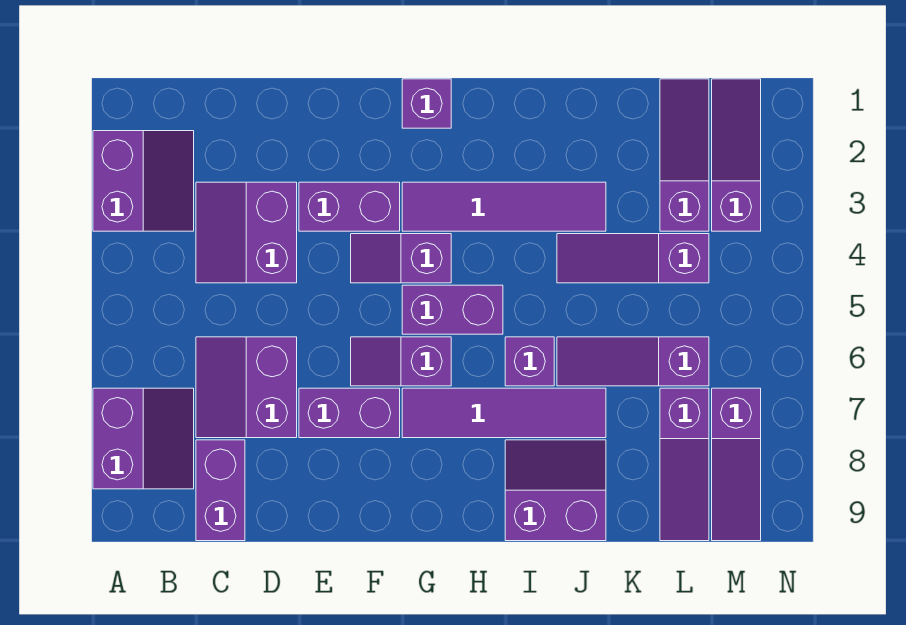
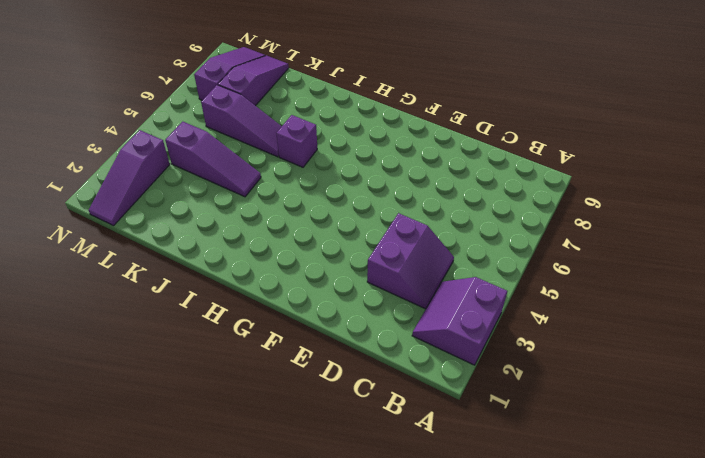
none -> purple slope A7:B8 level 1 top A
none -> purple slope C6:D7 level 1 top D
none -> purple brick C8:C9 level 1

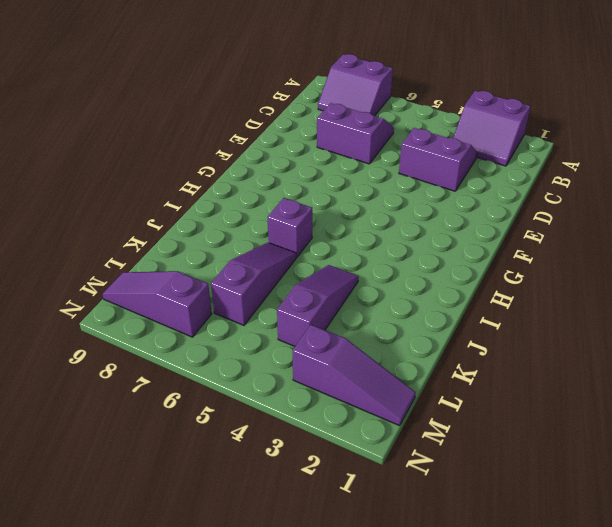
none -> purple brick C8:C9 level 1
none -> purple brick E3:F3 level 1
none -> purple brick E7:F7 level 1

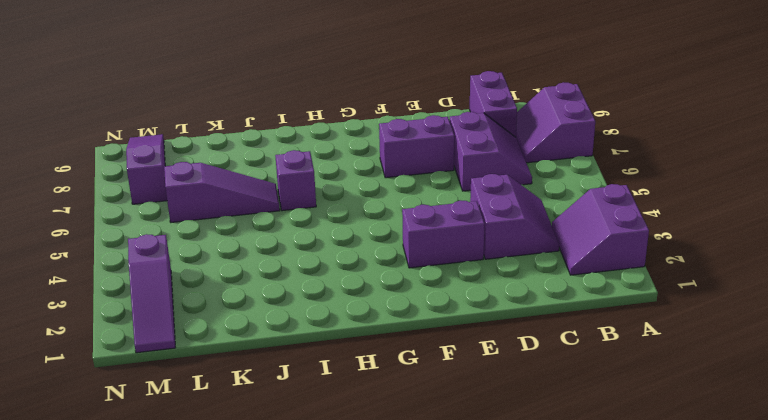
none -> purple slope F4:G4 level 1 top G
none -> purple slope F6:G6 level 1 top G
none -> purple brick G1 level 1

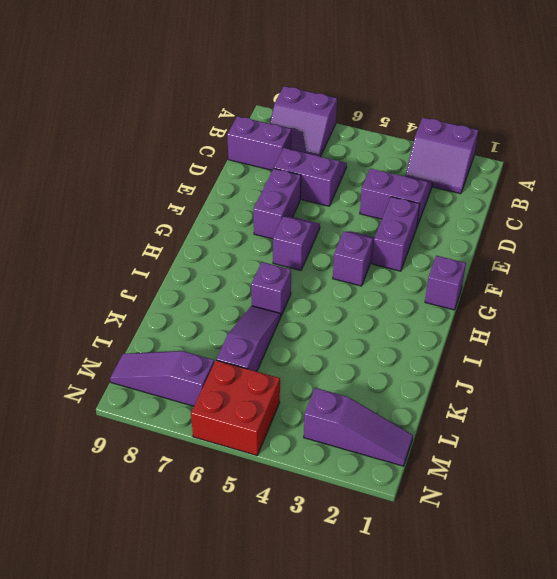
red brick M5:N6 level 1 -> none
none -> purple tile G3:J3 level 1
none -> purple brick G5:H5 level 1
none -> purple tile G7:J7 level 1

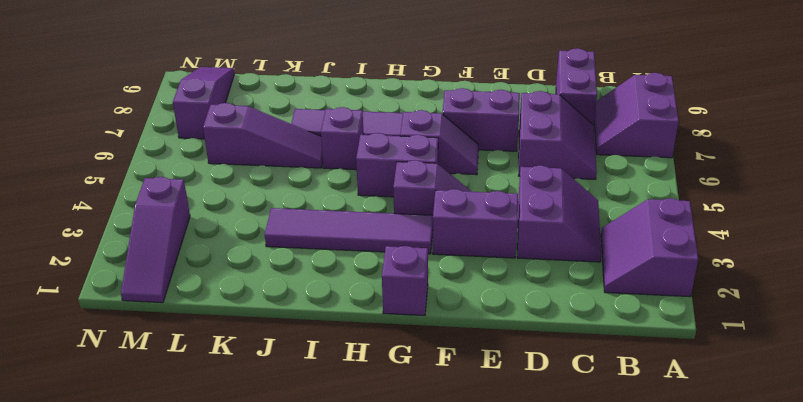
none -> purple slope I8:J9 level 1 top 9
none -> purple slope J4:L4 level 1 top L
none -> purple slope L1:L3 level 1 top 3

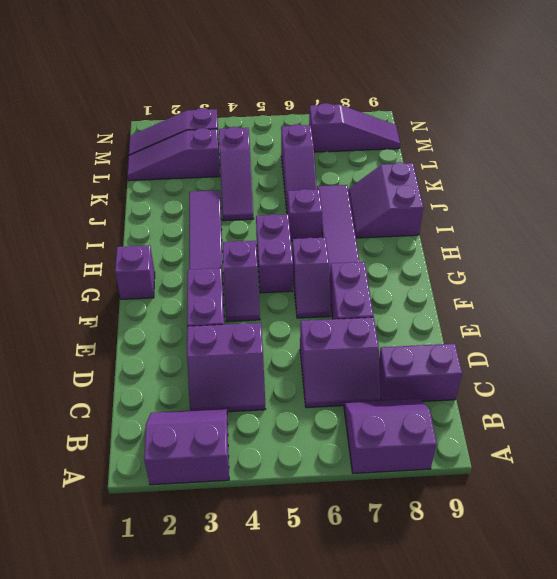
none -> purple slope L7:L9 level 1 top 7

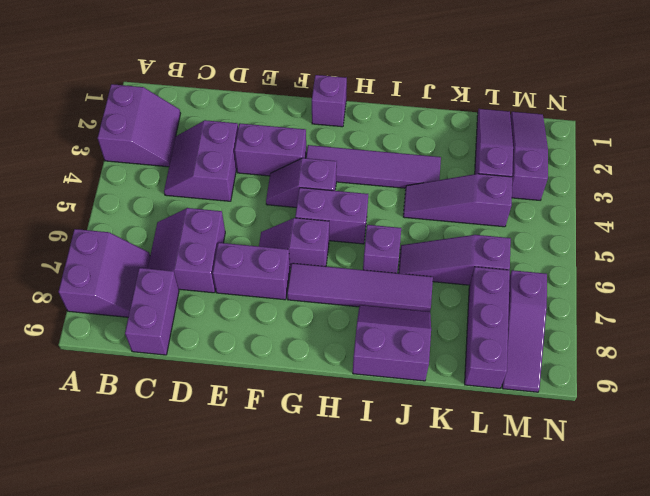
purple brick L7:L9 level 1 -> purple slope L7:L9 level 1 top 7

